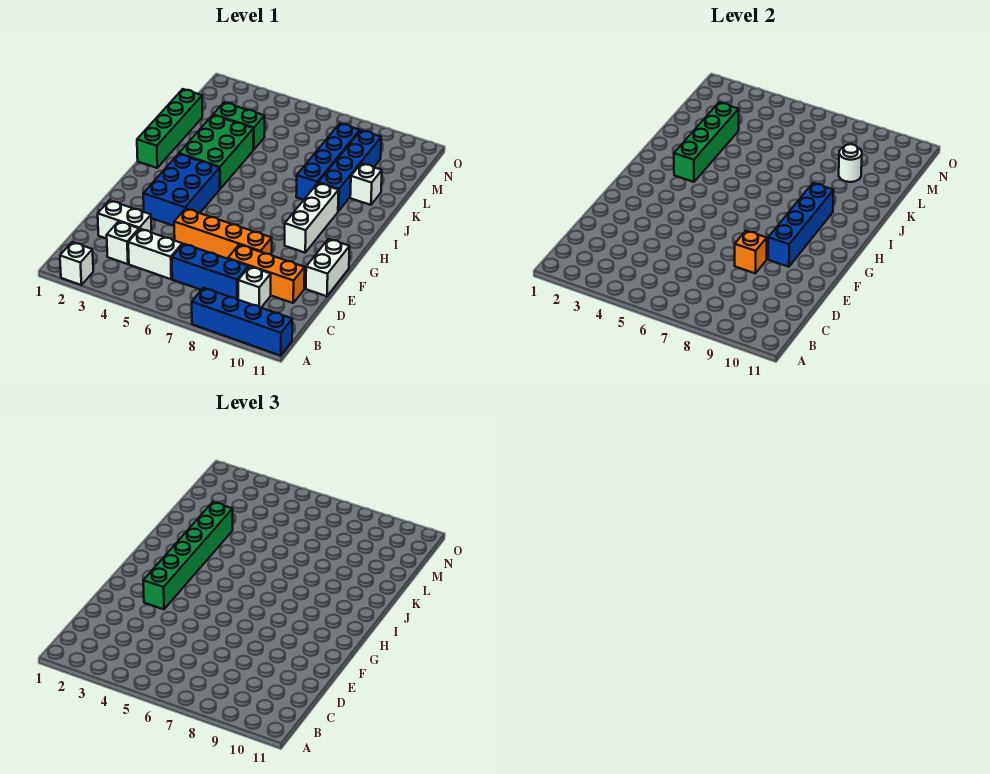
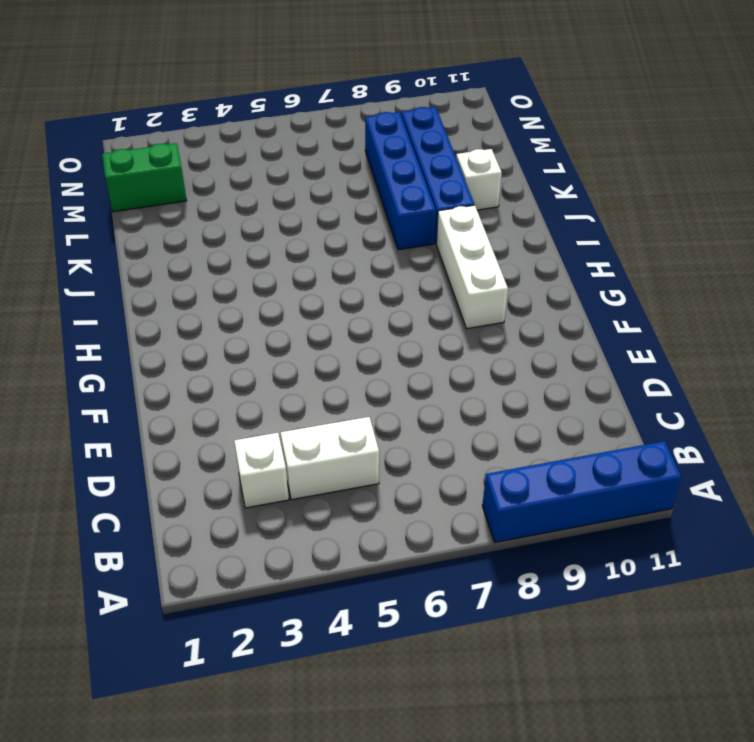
green brick M1:M2 level 1 -> green brick L3:L4 level 1
none -> white brick A2 level 1
none -> blue brick C6:C8 level 1
none -> white brick C9 level 1

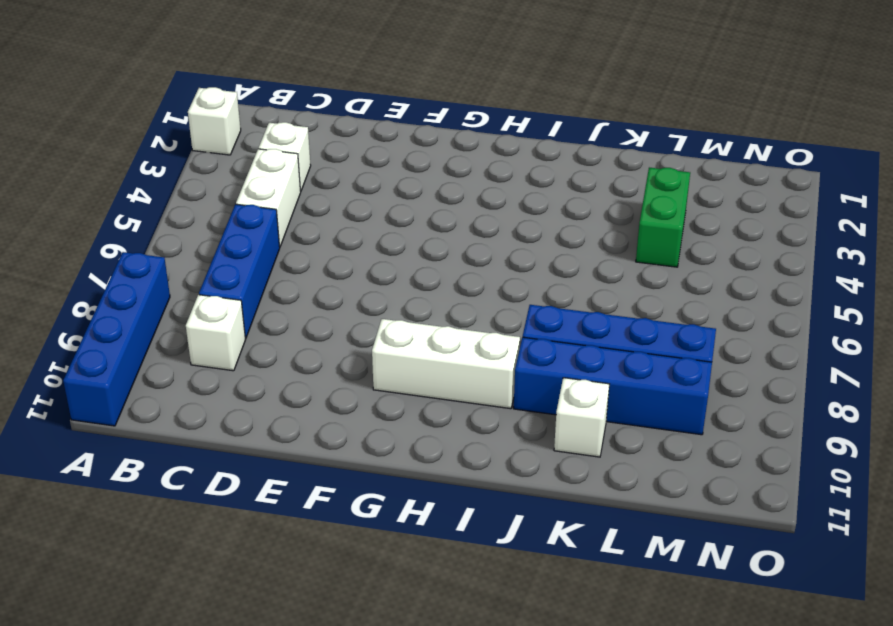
none -> white brick D2:D3 level 1
none -> orange brick D8:D10 level 1
none -> orange brick E5:E8 level 1

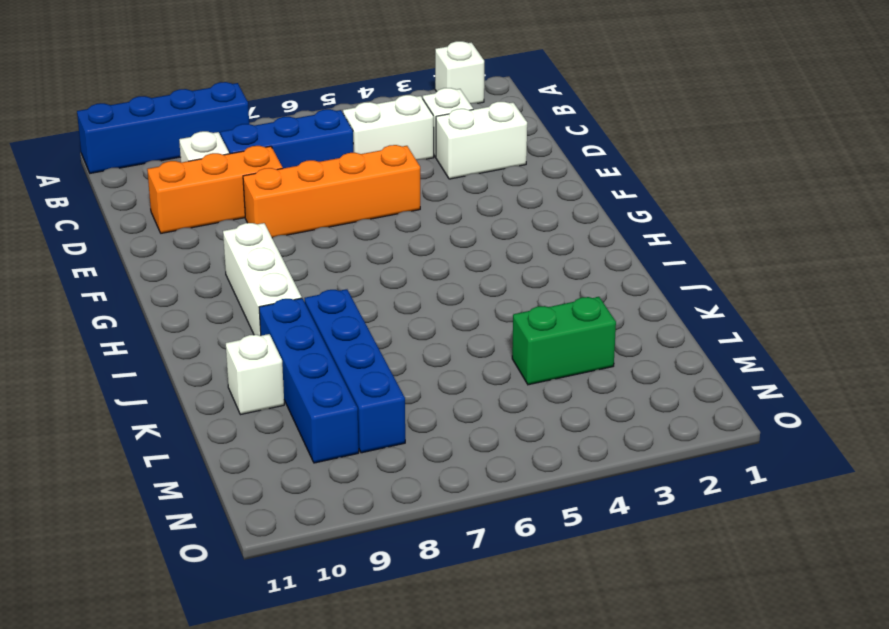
none -> white brick E11:F11 level 1
none -> blue brick F3:H4 level 1
none -> green brick I1:L1 level 1

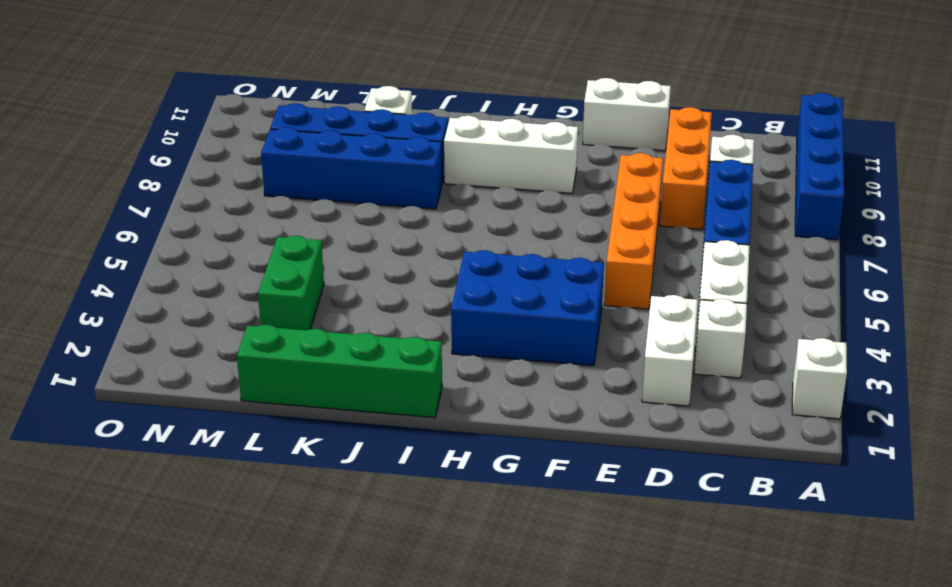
none -> green brick I3:K4 level 1
none -> orange brick E8 level 2
none -> blue brick F9:I9 level 2

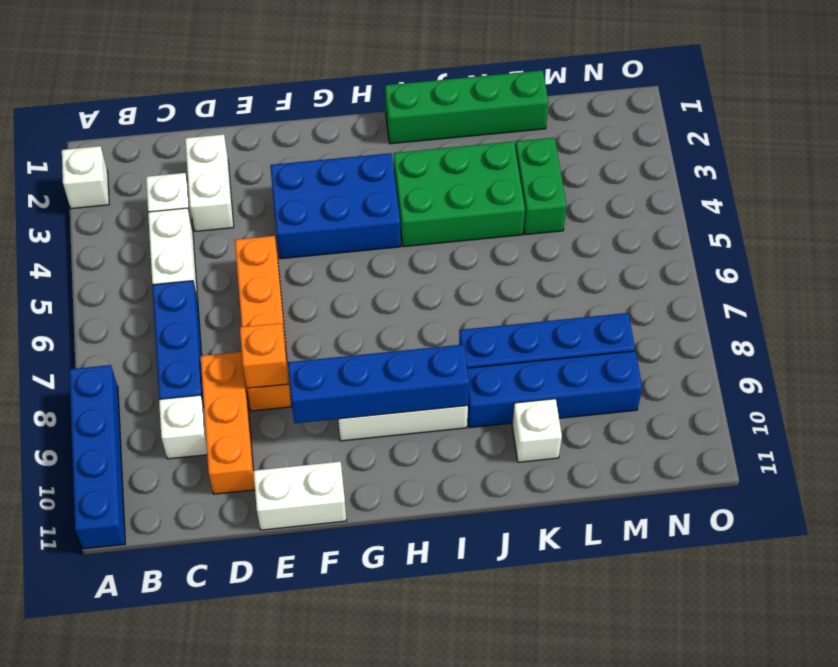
none -> green brick I3:L3 level 2
none -> white round brick L9 level 2
none -> green brick F3:K3 level 3

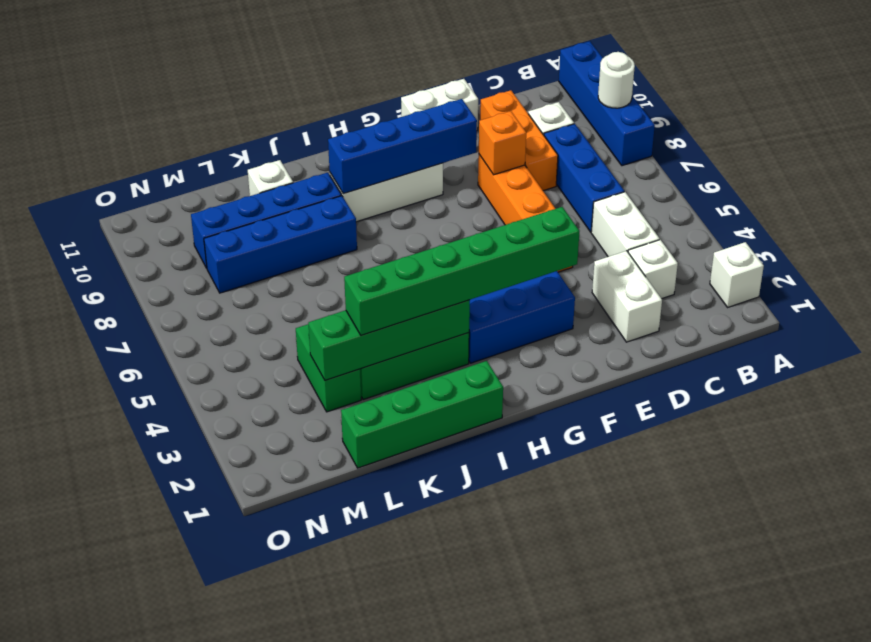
white round brick A9 level 2 -> white round brick L9 level 2

